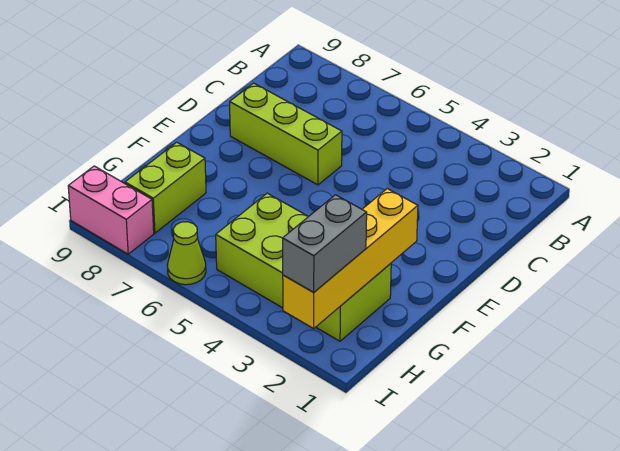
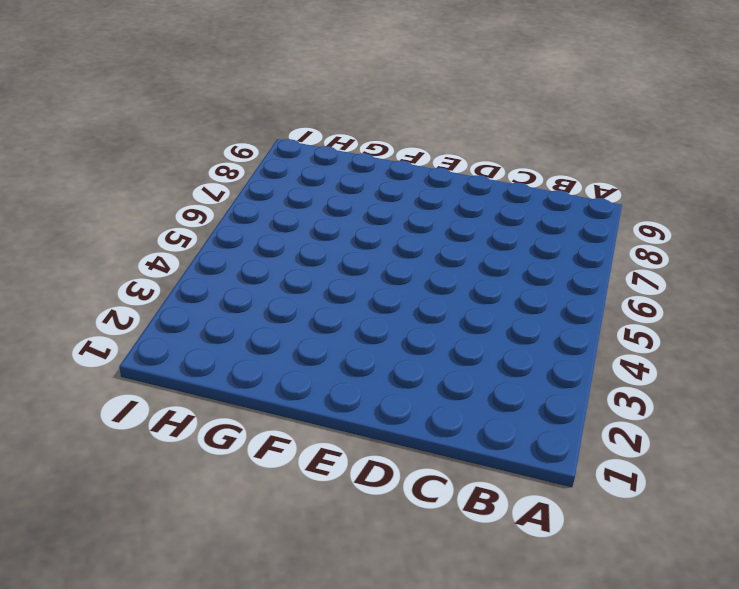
none -> lime brick D6:D8 level 1
none -> lime brick G2:H5 level 1

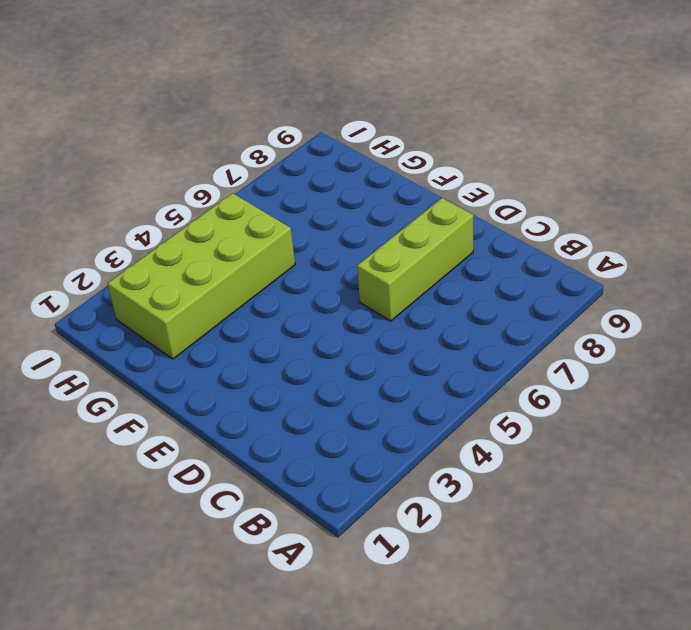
none -> lime brick G8:H8 level 1
none -> lime cone I6 level 1

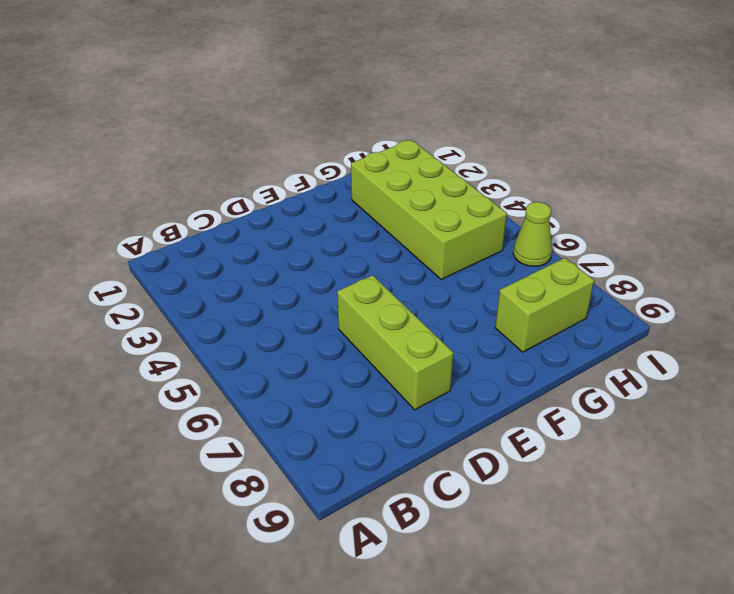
none -> pink brick I8:I9 level 1
none -> yellow brick F2:I2 level 2

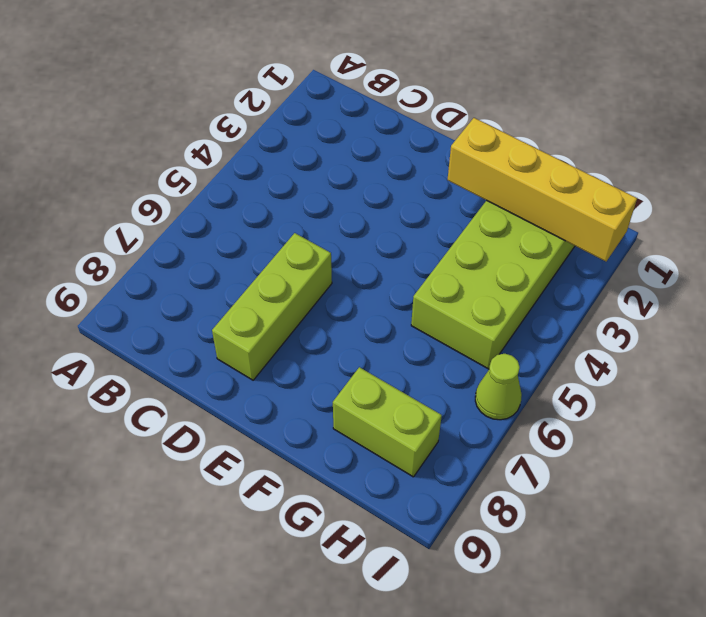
none -> pink brick I8:I9 level 1
none -> grey brick H2:I2 level 3

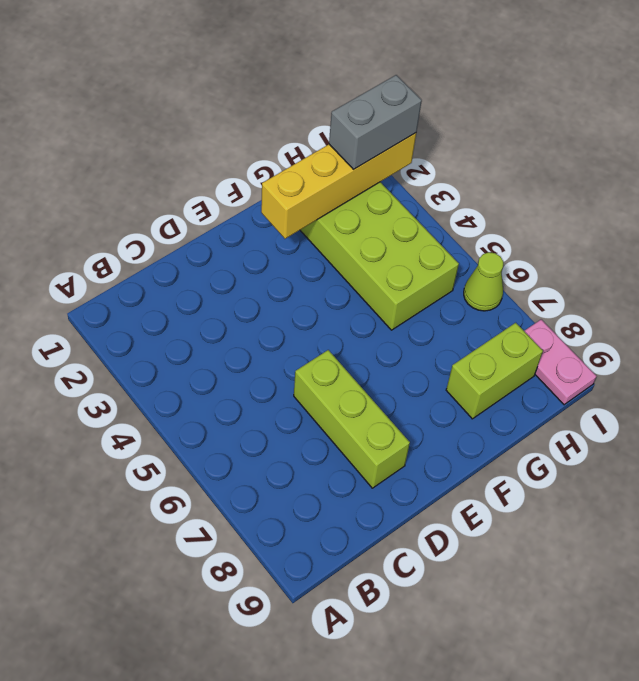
pink plate I8:I9 level 1 -> pink brick I8:I9 level 1

